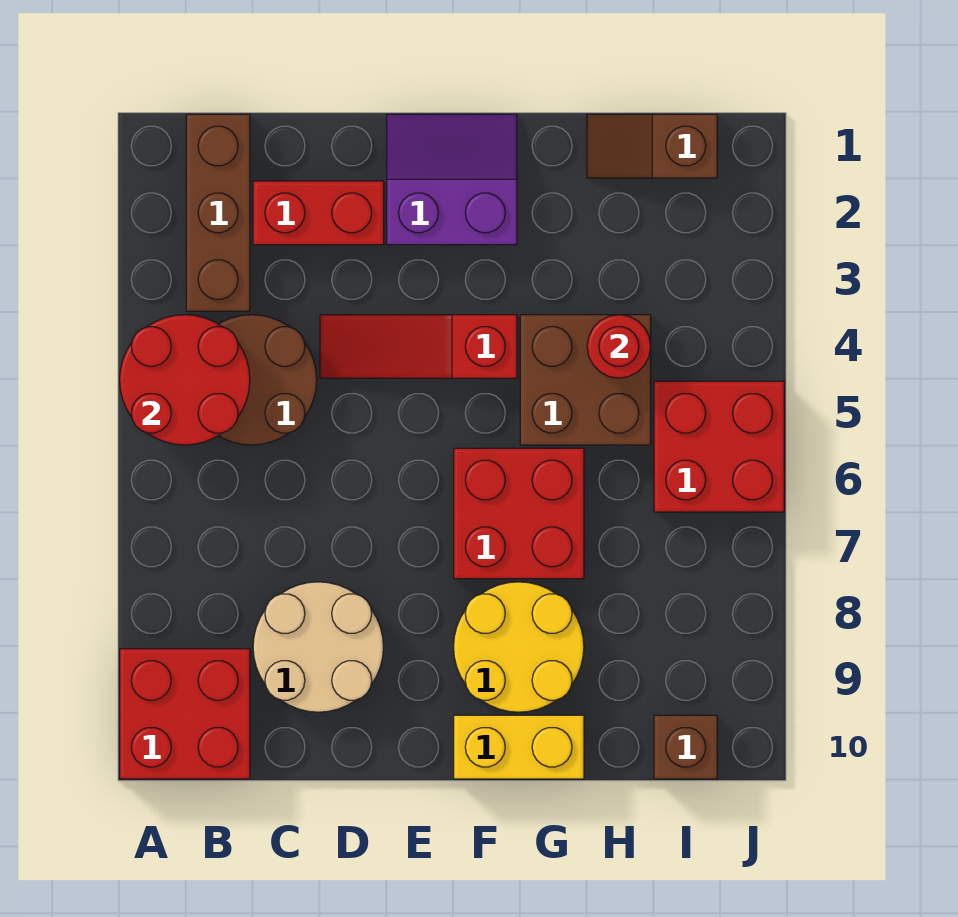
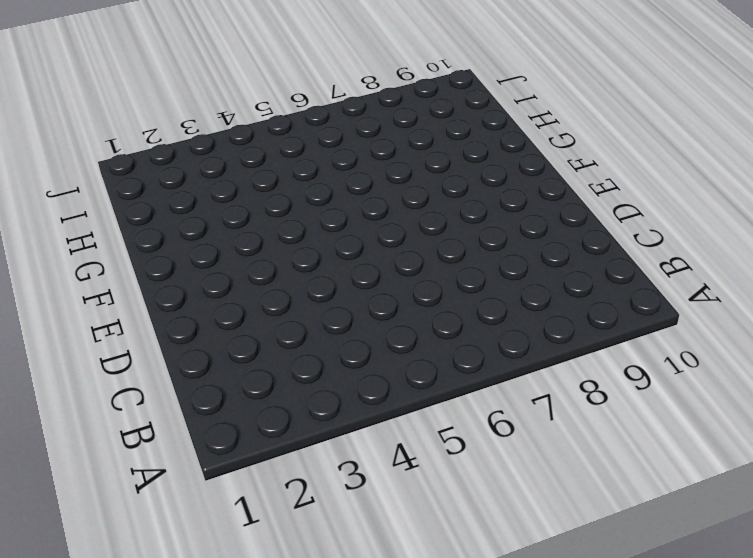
none -> red brick A9:B10 level 1
none -> brown brick B1:B3 level 1
none -> brown round brick B4:C5 level 1

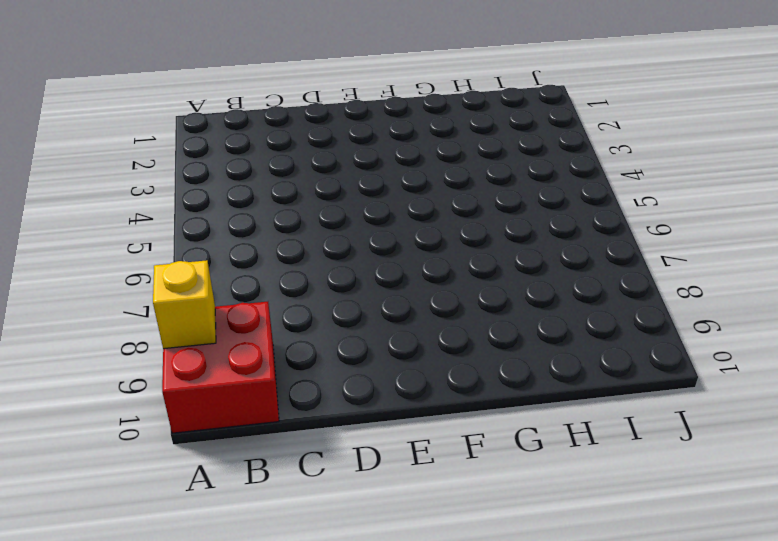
yellow brick A9 level 2 -> none
none -> brown brick B1:B3 level 1
none -> brown round brick B4:C5 level 1
none -> red brick C2:D2 level 1

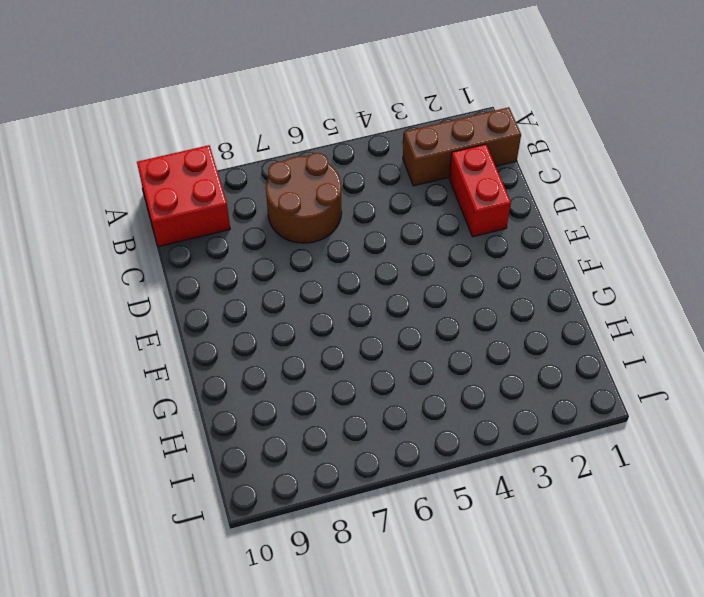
brown round brick B6:C7 level 1 -> brown round brick B4:C5 level 1
none -> tan round brick C8:D9 level 1
none -> red slope D4:F4 level 1 top F
none -> purple slope E1:F2 level 1 top 2

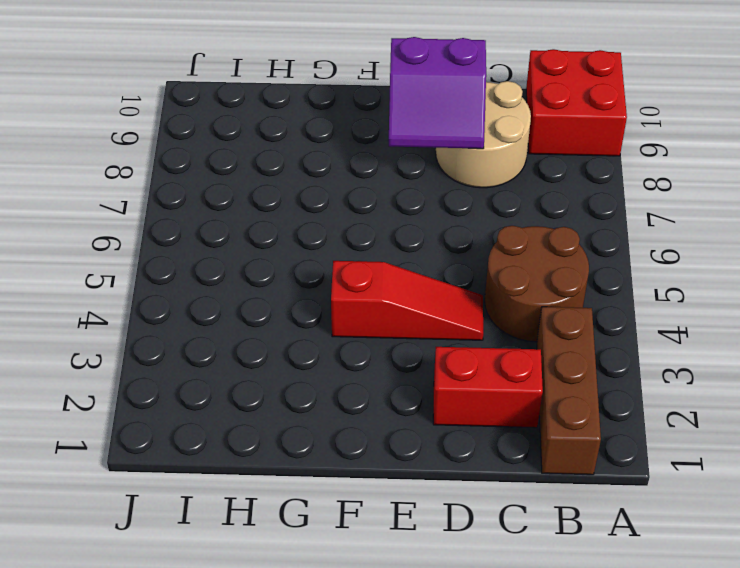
purple slope D8:E9 level 2 top 9 -> purple slope E1:F2 level 1 top 2
none -> red brick F6:G7 level 1
none -> yellow round brick F8:G9 level 1
none -> yellow brick F10:G10 level 1

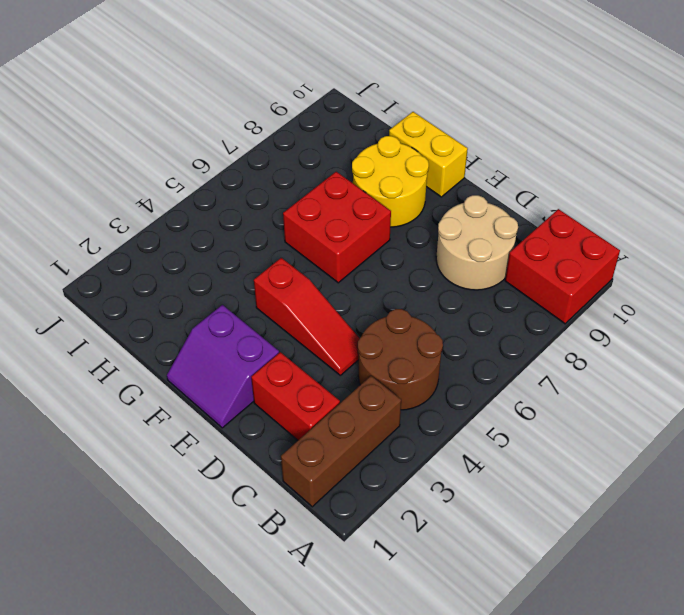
none -> brown brick G4:H5 level 1
none -> brown slope H1:I1 level 1 top I
none -> red brick I5:J6 level 1

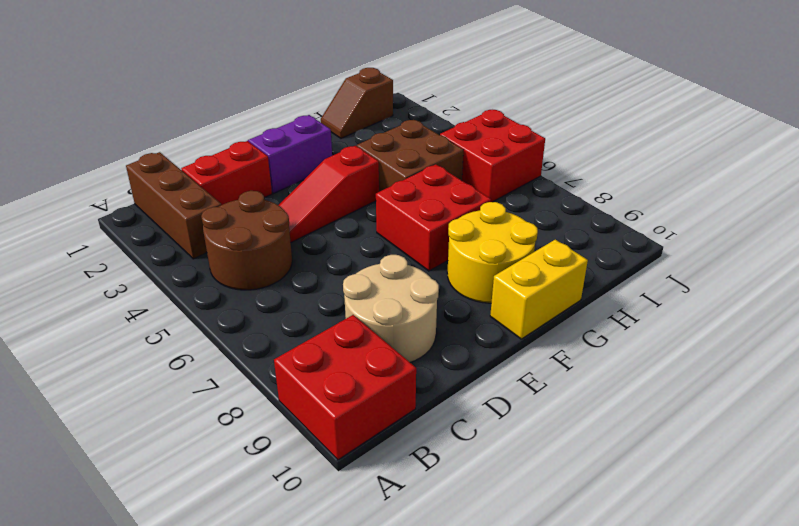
none -> brown brick I10 level 1
none -> red round brick A4:B5 level 2
none -> red round brick H4 level 2

